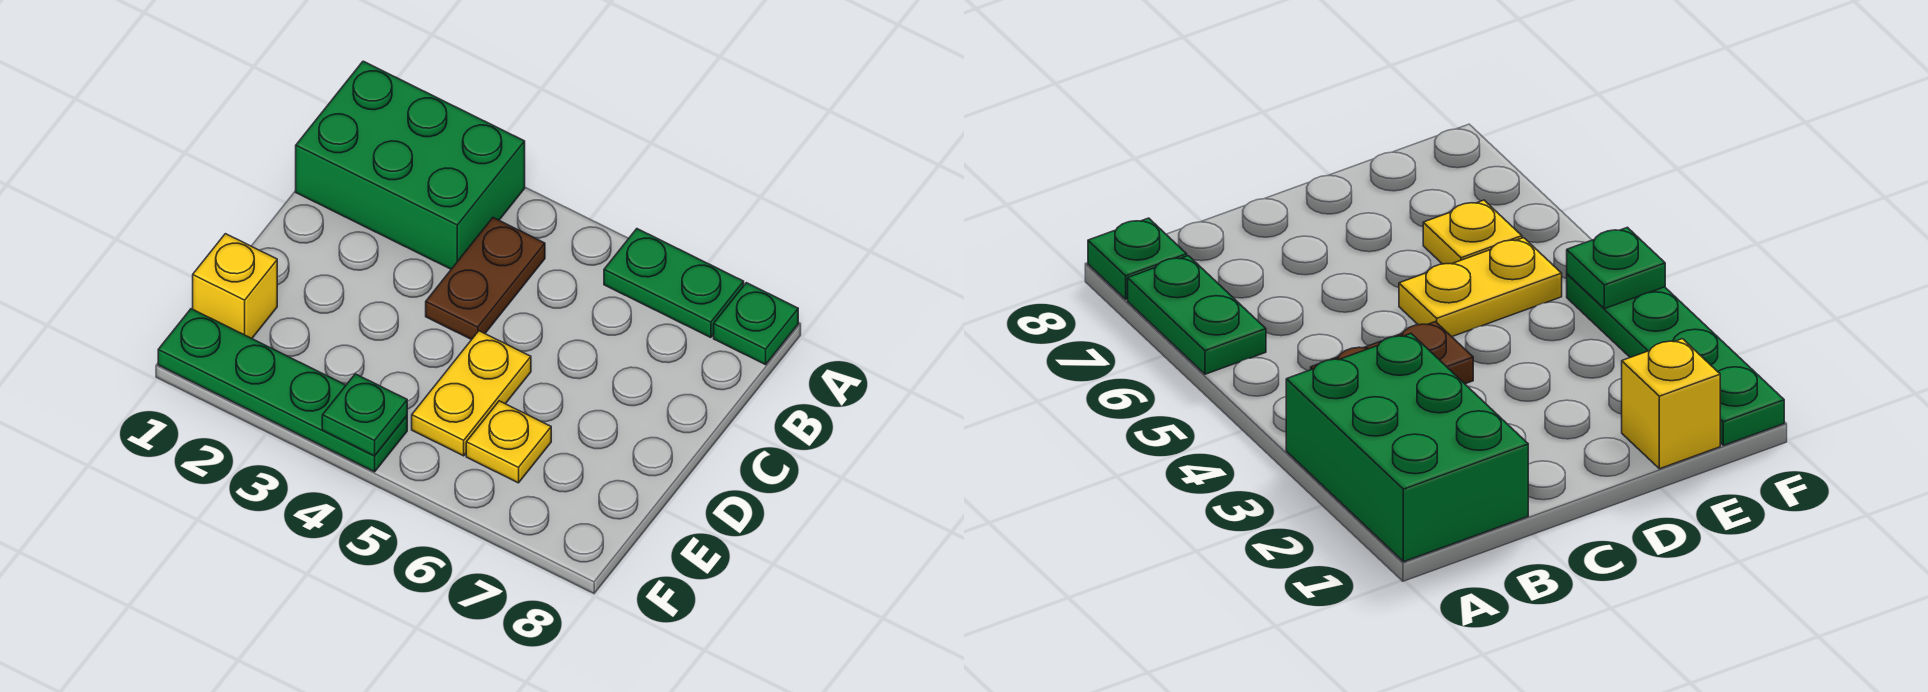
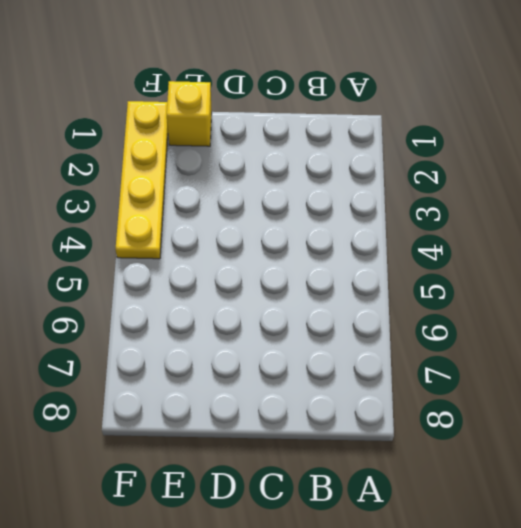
yellow plate F1:F4 level 1 -> green plate F1:F4 level 1
none -> green brick A1:B3 level 1
none -> green plate A6:A7 level 1

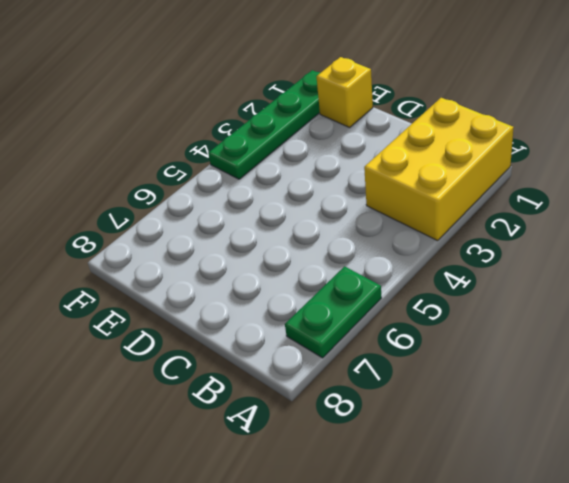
yellow brick A1:B3 level 1 -> green brick A1:B3 level 1
none -> green plate A8 level 1
none -> brown plate B4:C4 level 1

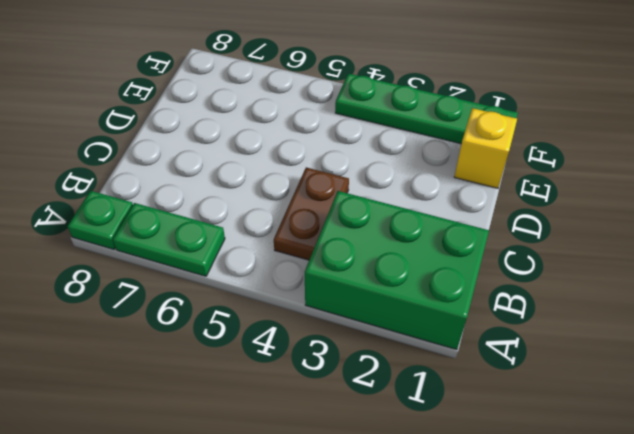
none -> yellow plate D5:E5 level 1
none -> yellow plate E6 level 1

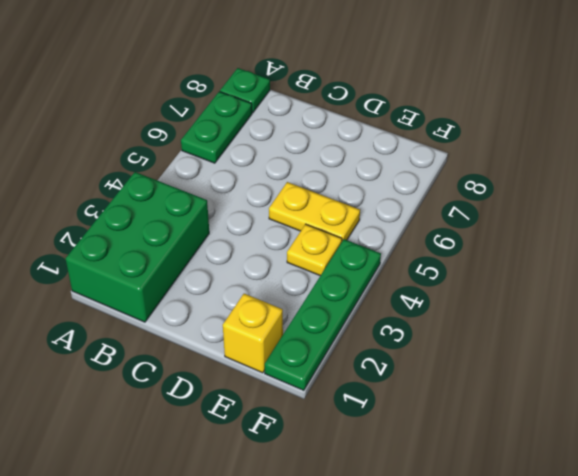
yellow plate E4 level 1 -> yellow plate E6 level 1
none -> brown plate B4:C4 level 1
none -> green plate F4 level 2

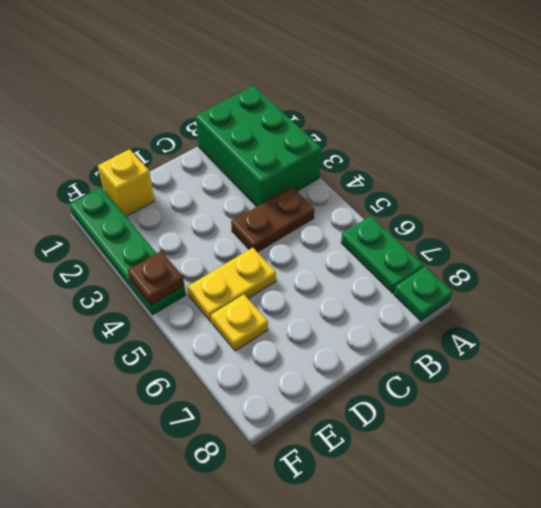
brown plate F4 level 2 -> green plate F4 level 2

